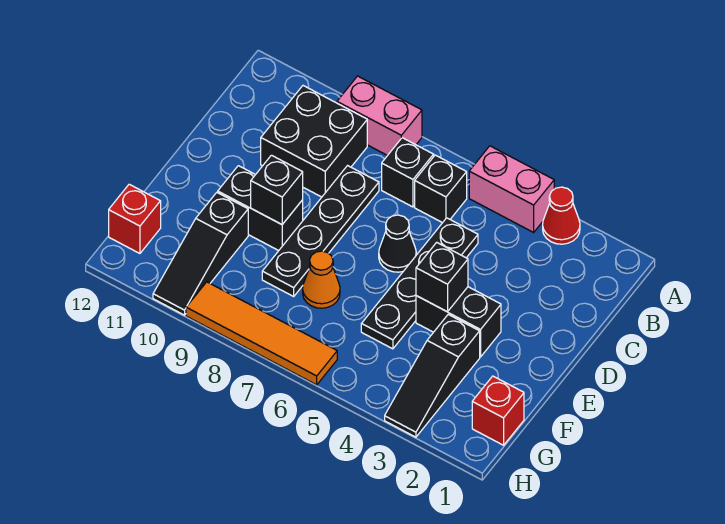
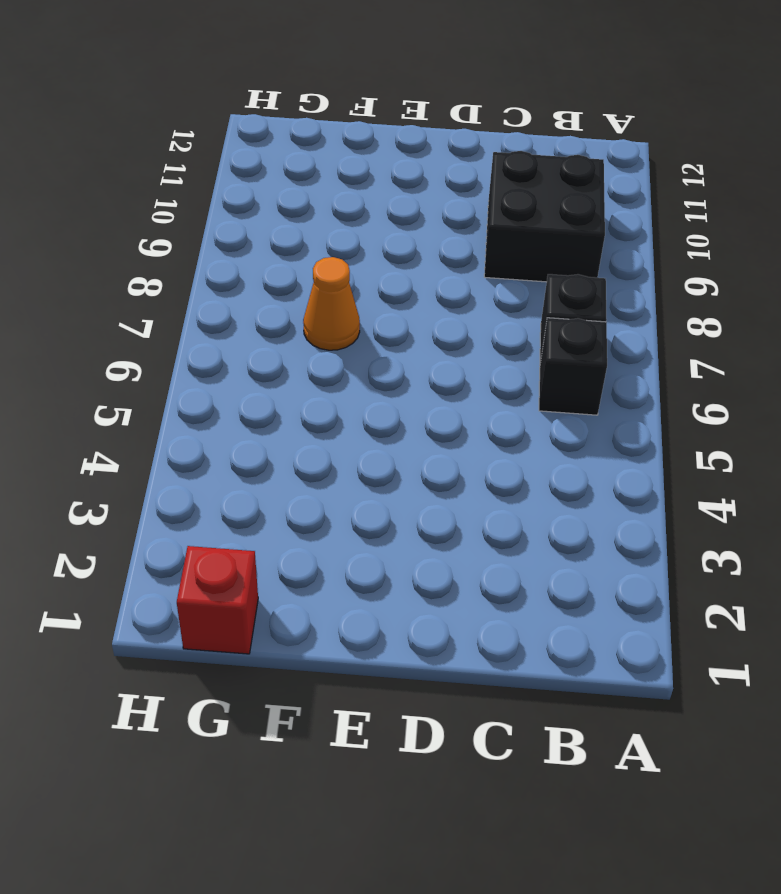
none -> red cone A3 level 1
none -> pink brick A4:A5 level 1
none -> pink brick A8:A9 level 1

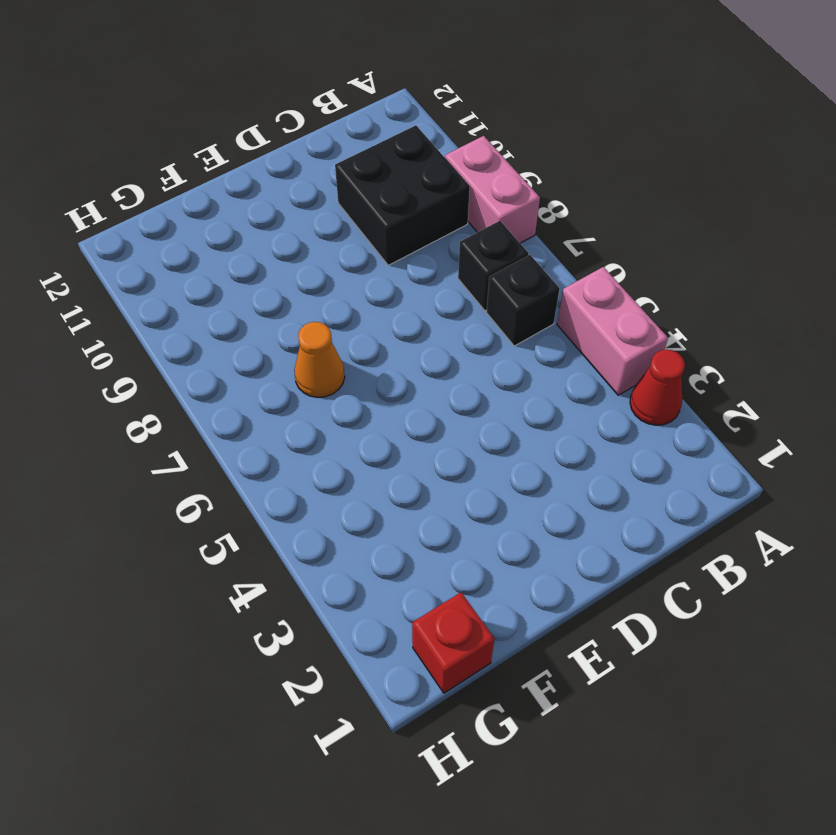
none -> black plate C5:F5 level 1
none -> black plate C8:F8 level 1
none -> black cone D6 level 1

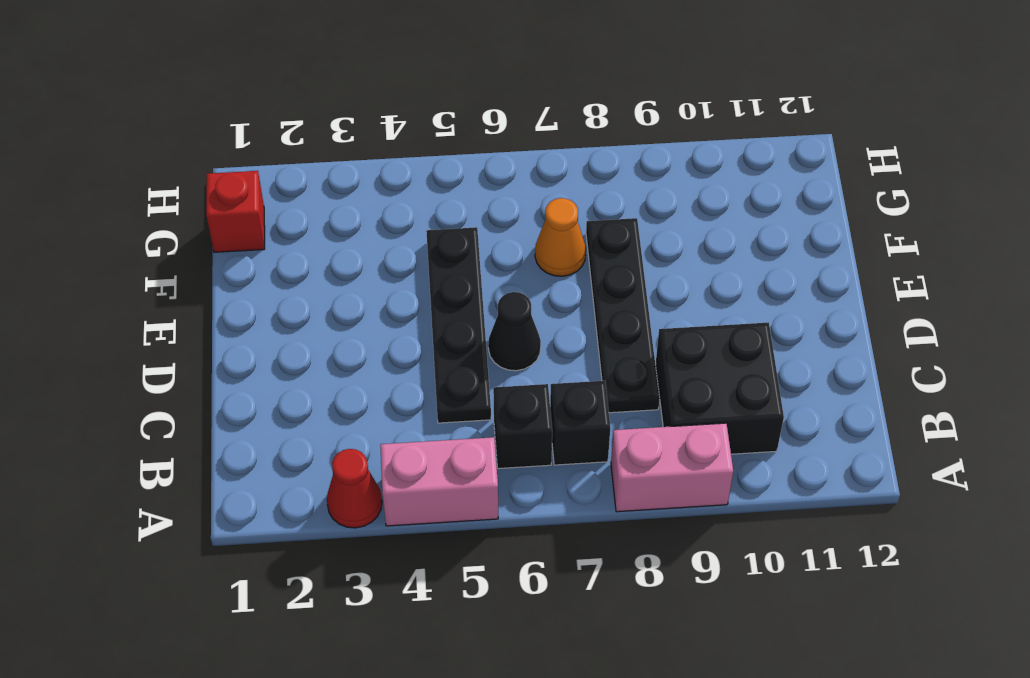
none -> black brick E3:E4 level 1
none -> black brick E9:E10 level 1
none -> black slope F3:H3 level 1 top F

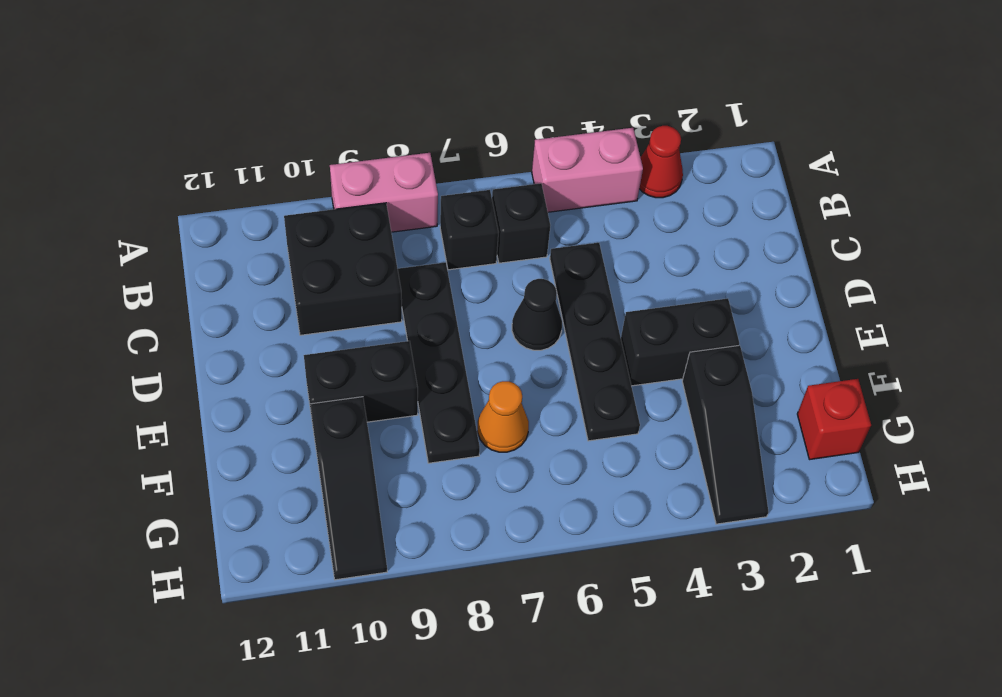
none -> red brick G12 level 1
none -> orange tile H6:H9 level 1
none -> black brick E4 level 2

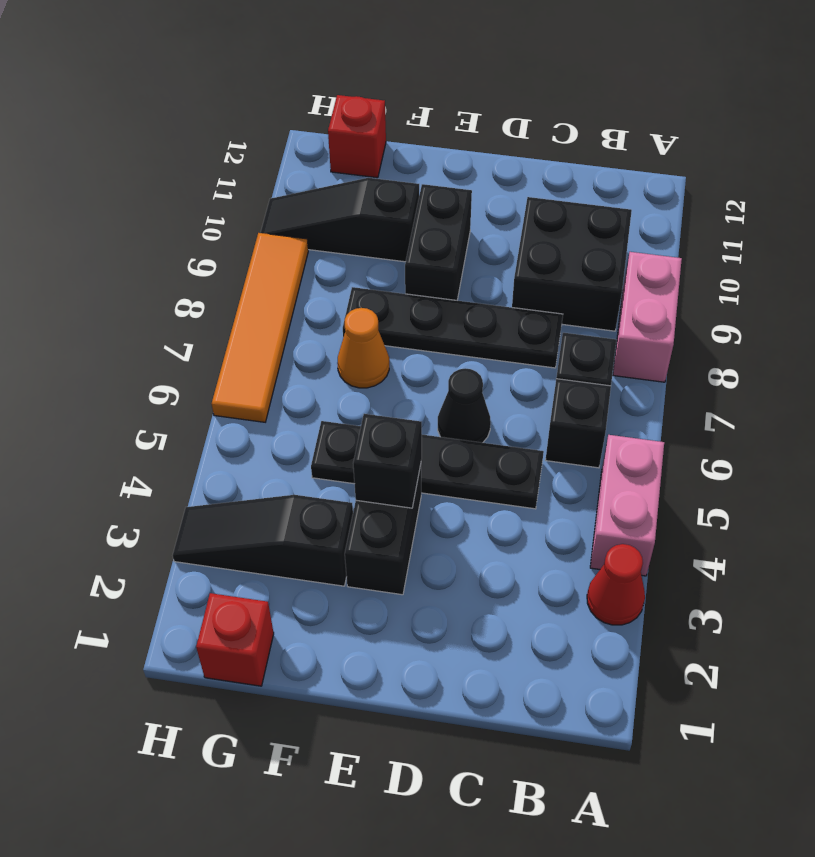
none -> black brick E9 level 2

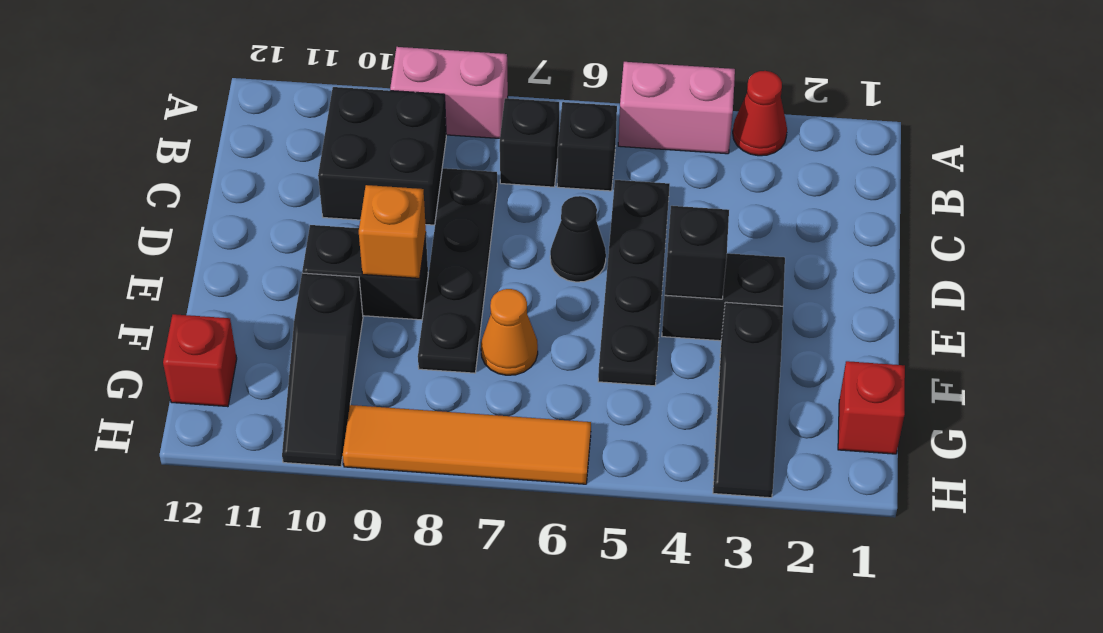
orange brick E9 level 2 -> black brick E9 level 2

